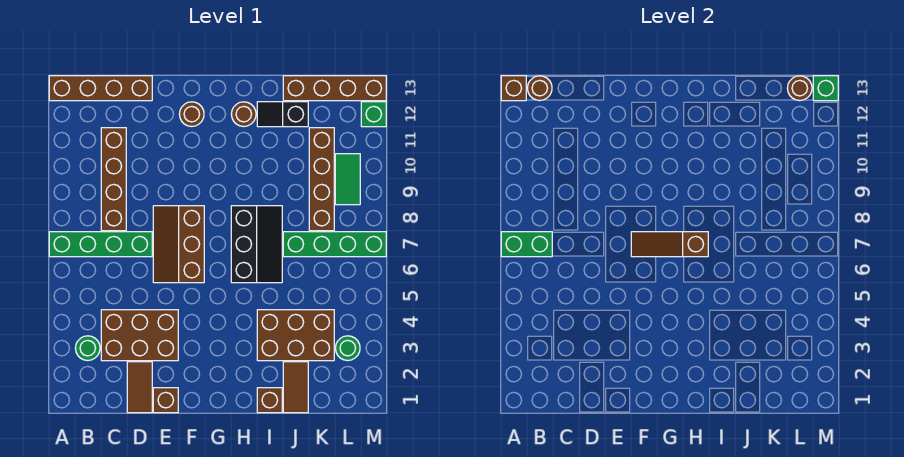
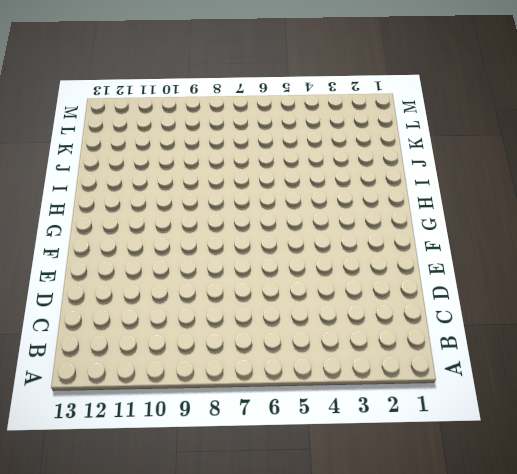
none -> green brick A7:D7 level 1
none -> brown brick A13:D13 level 1
none -> green round brick B3 level 1

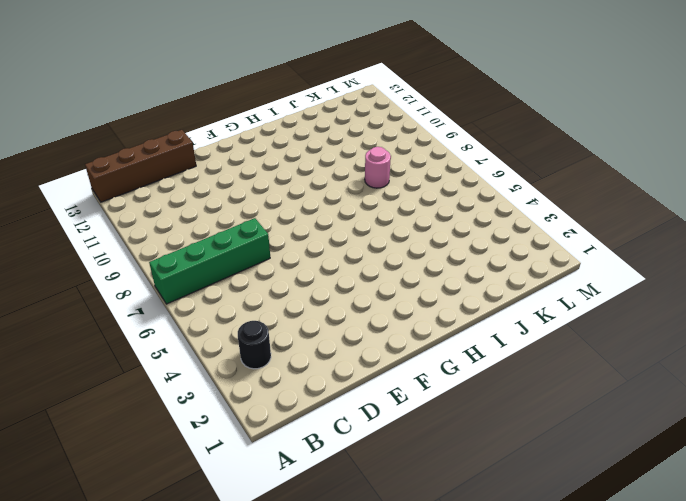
black round brick B3 level 1 -> green round brick B3 level 1
pink round brick J8 level 1 -> none
none -> brown brick C3:E4 level 1
none -> brown brick C8:C11 level 1
none -> brown tile D1:D2 level 1

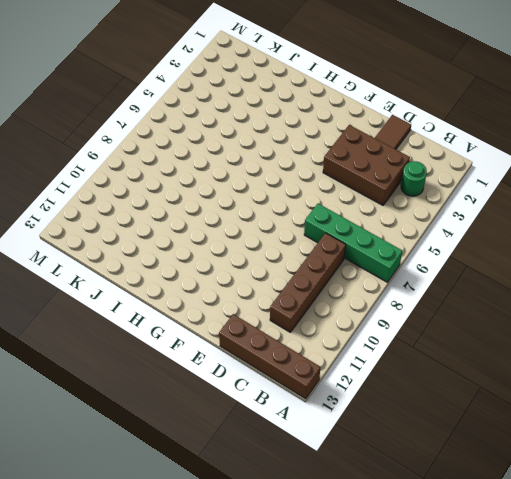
none -> brown brick E1 level 1
none -> brown slope E6:F8 level 1 top F
none -> brown round brick F12 level 1

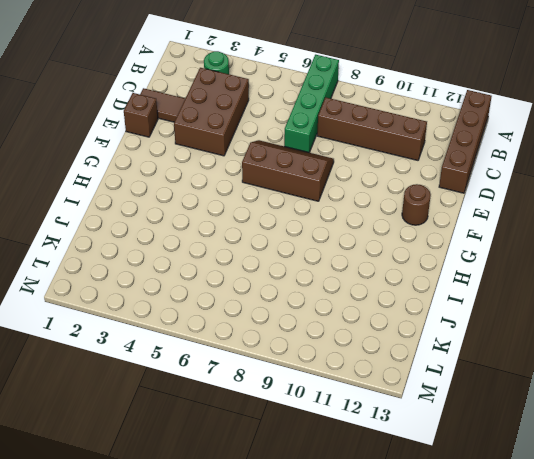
none -> black slope H6:I8 level 1 top H
none -> brown round brick H12 level 1
none -> brown brick I1 level 1

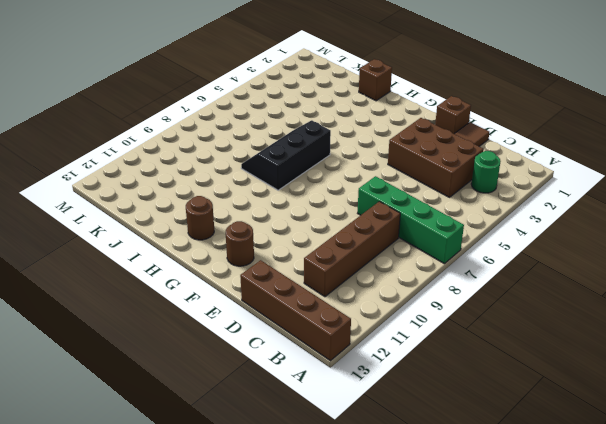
none -> brown slope E6:F8 level 1 top F
none -> brown brick I3:K4 level 1
none -> black slope I12:J12 level 1 top J

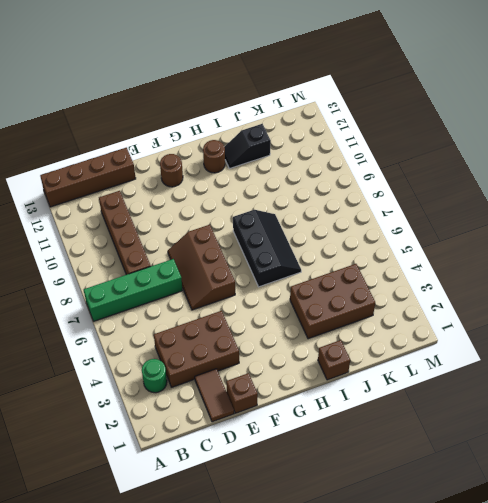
none -> brown tile J1:J2 level 1
none -> green brick J7:M7 level 1
none -> brown brick J13:M13 level 1

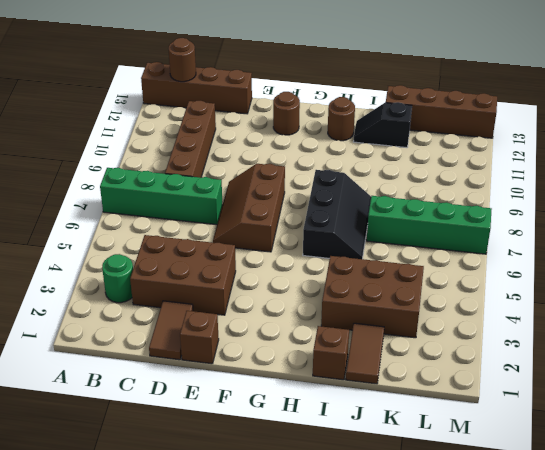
none -> brown brick K8:K11 level 1
none -> green round brick L3 level 1
none -> green tile L9:L10 level 1

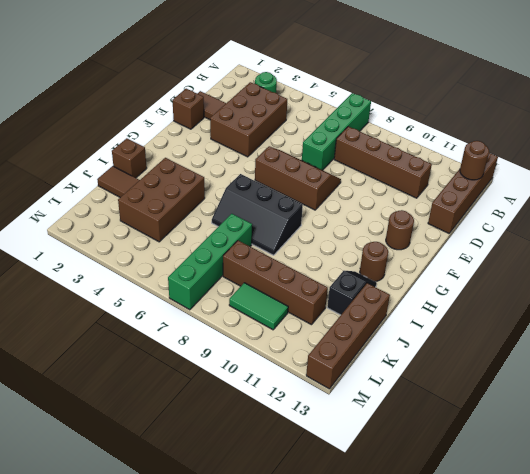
none -> green round brick L3 level 1
none -> green brick M12 level 1
none -> green brick A7:B7 level 2

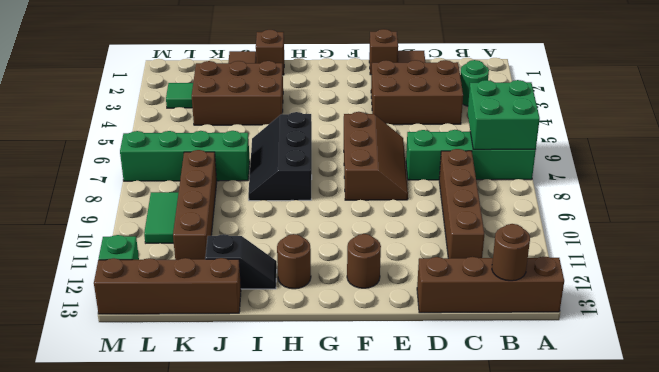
green brick A6:B7 level 2 -> green brick A7:B7 level 2
green tile L3 level 1 -> green round brick L3 level 1
none -> brown brick A13 level 2
none -> brown slope F7:H7 level 2 top H
none -> brown round brick L13 level 2

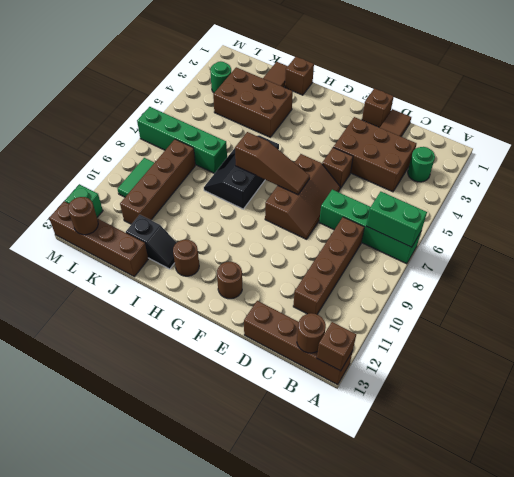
brown brick E5 level 1 -> none
none -> green brick M13 level 2

